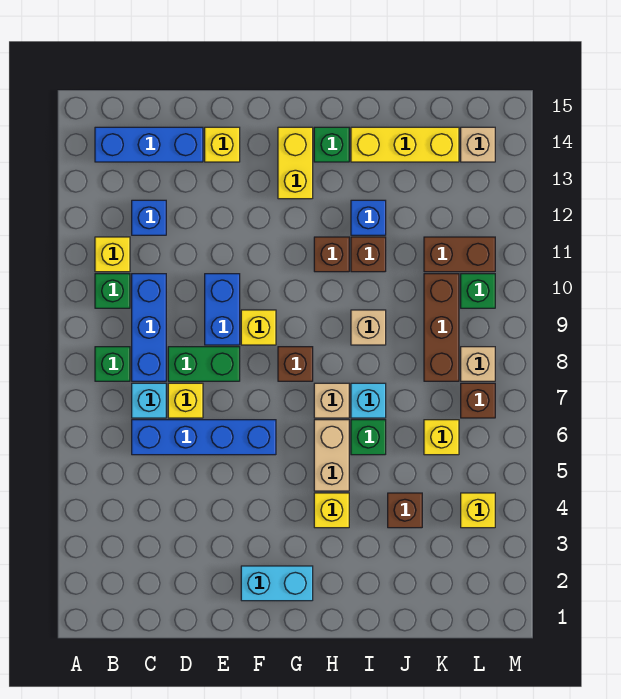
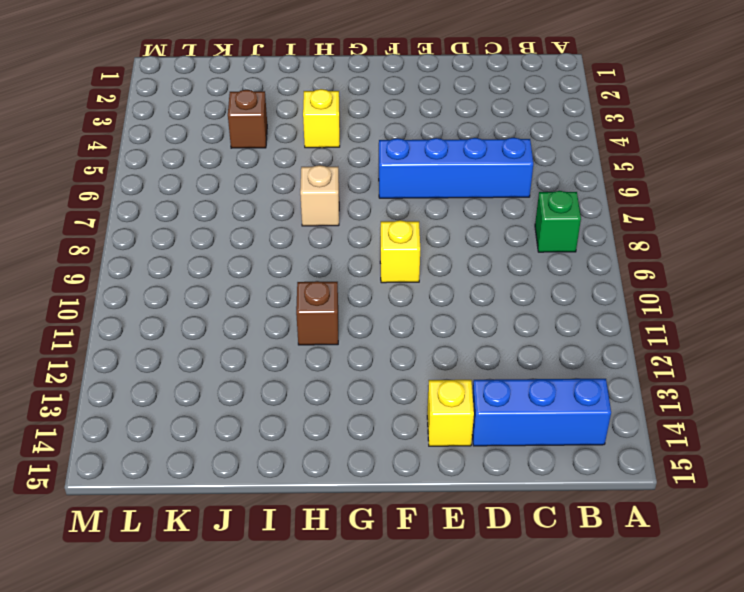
none -> green brick B10 level 1
none -> yellow brick B11 level 1
none -> cyan brick C7 level 1
none -> blue brick C8:C10 level 1

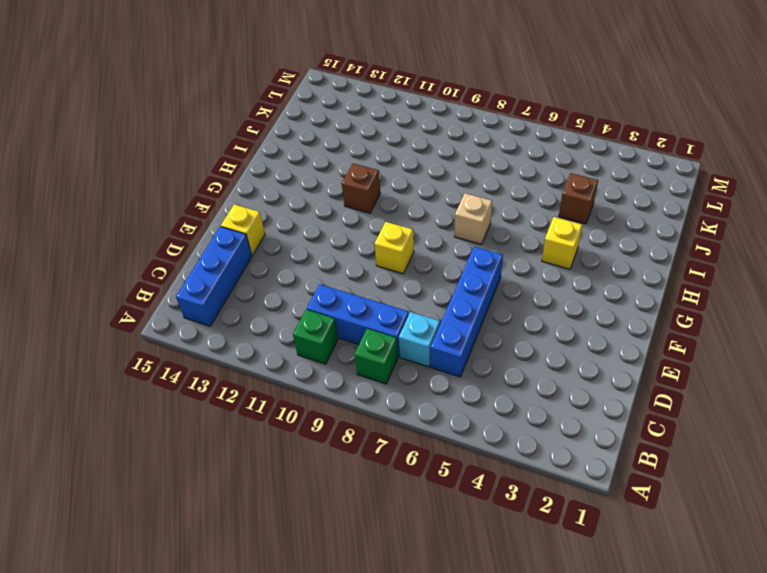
none -> yellow brick B11 level 1
none -> blue brick C12 level 1
none -> yellow brick D7 level 1
none -> green brick D8:E8 level 1

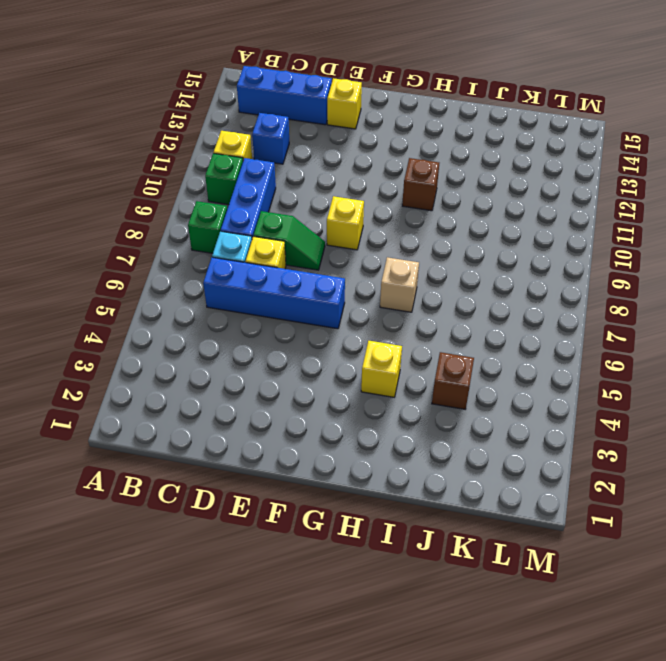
green slope D8:E8 level 1 top D -> green brick D8:E8 level 1
none -> blue brick E9:E10 level 1
none -> cyan brick F2:G2 level 1
none -> brown brick G8 level 1
none -> yellow brick G13:G14 level 1

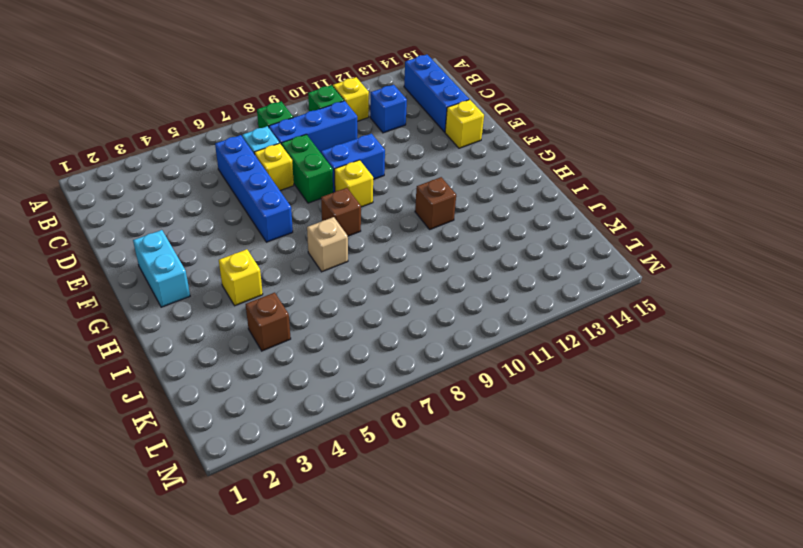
none -> yellow brick G13:G14 level 1
none -> tan brick H5:H6 level 1
none -> green brick H14 level 1
none -> green brick I6 level 1

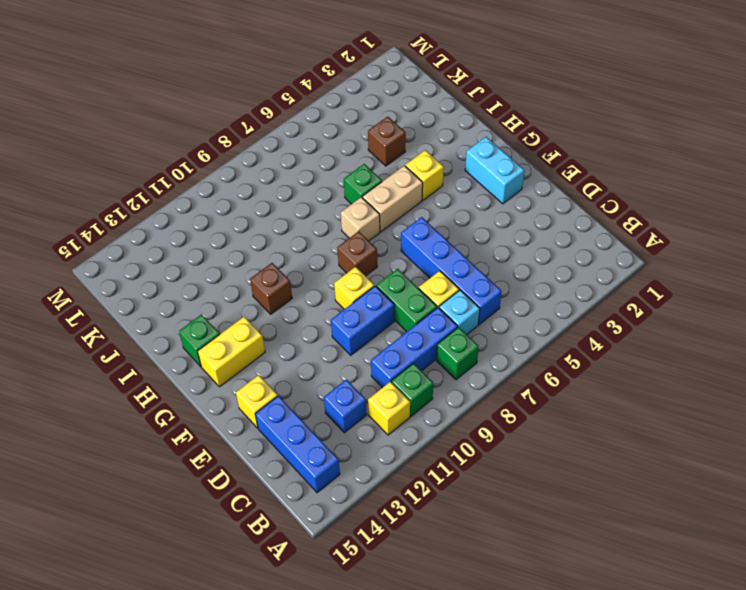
none -> cyan brick I7 level 1
none -> tan brick I9 level 1
none -> brown brick I11 level 1
none -> blue brick I12 level 1

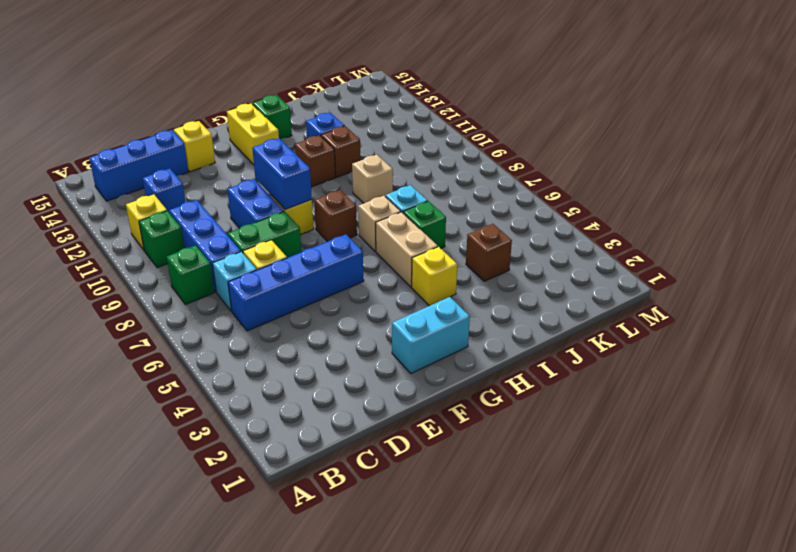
blue brick F9:F10 level 2 -> none
none -> yellow brick I14:K14 level 1
none -> yellow brick K6 level 1
none -> brown brick K8:K10 level 1
none -> brown brick K11:L11 level 1

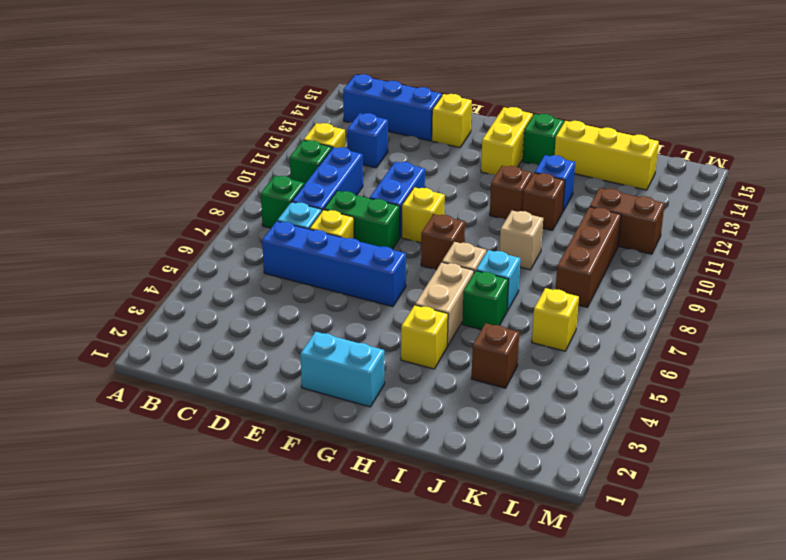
none -> yellow brick L4 level 1
none -> brown brick L7 level 1
none -> tan brick L8 level 1
none -> green brick L10 level 1

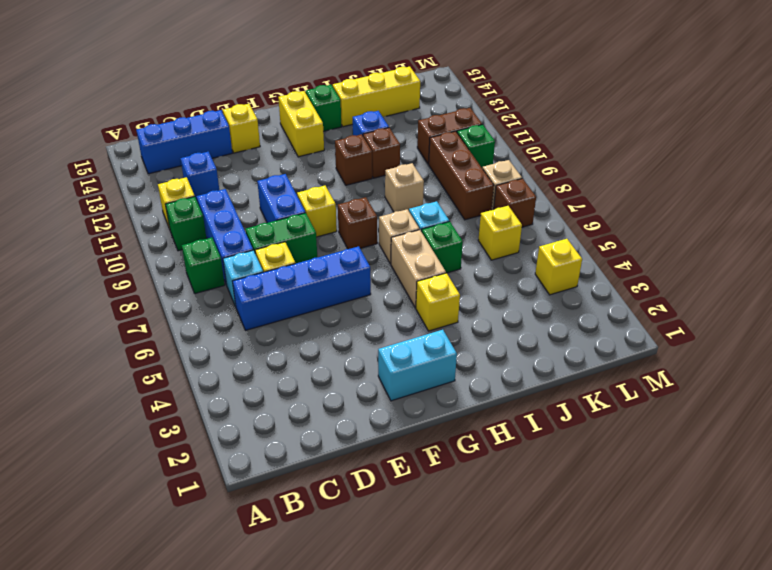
none -> brown brick J4 level 1
none -> tan brick L14 level 1

